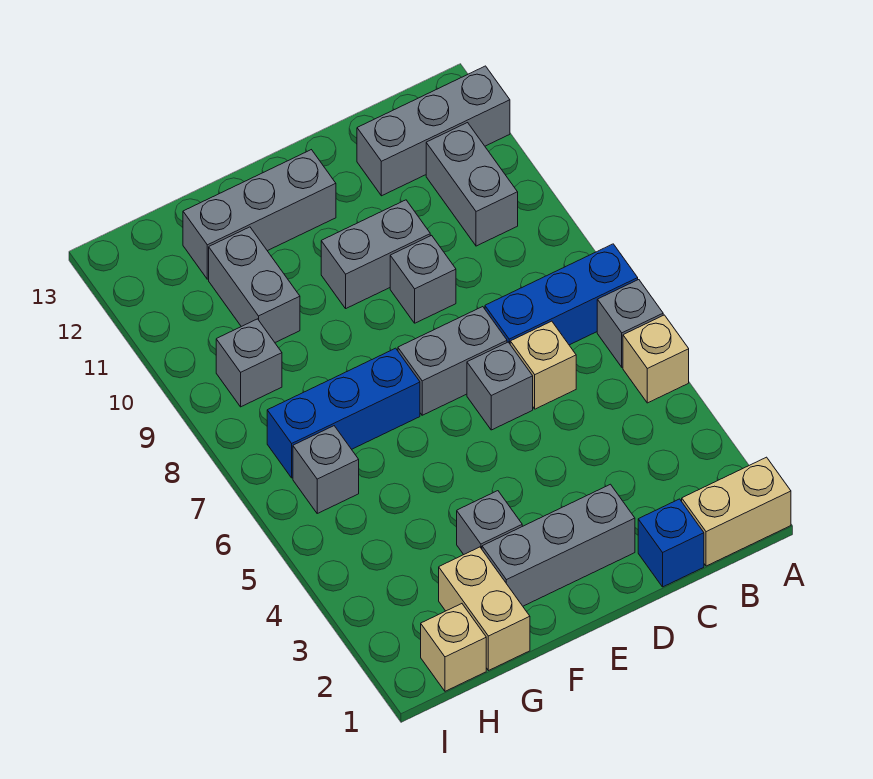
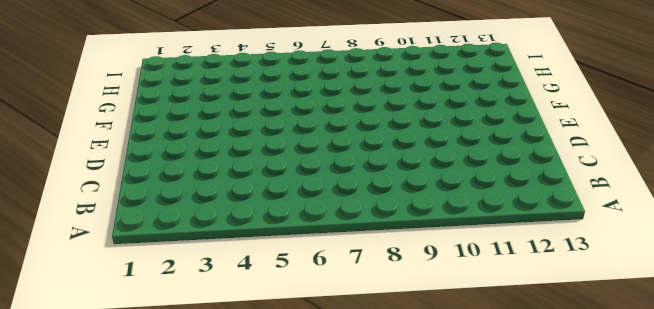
none -> tan brick A1:B1 level 1
none -> tan brick A5 level 1
none -> grey brick A6 level 1

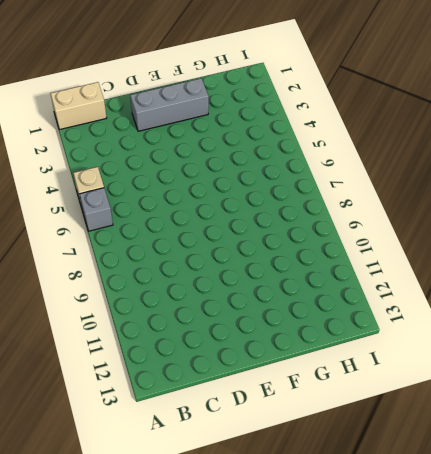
none -> blue brick A7:C7 level 1
none -> grey brick A12:C12 level 1
none -> grey brick B10:B11 level 1

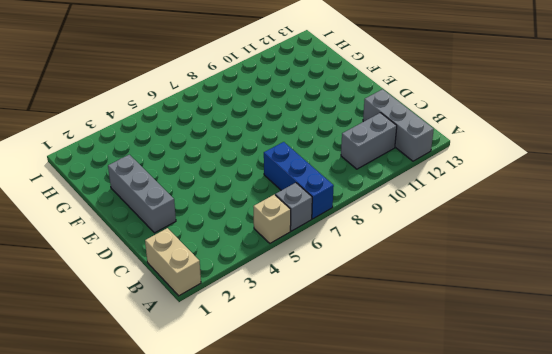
none -> blue brick C1 level 1
none -> tan brick C6 level 1
none -> grey brick D6 level 1

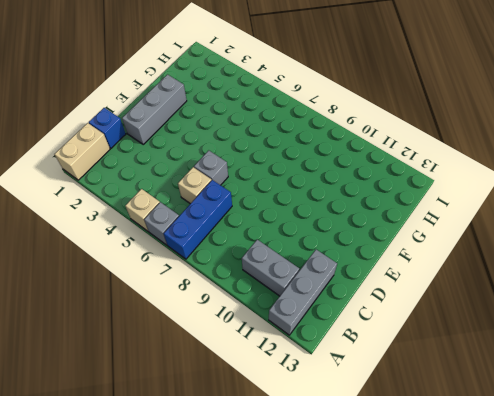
none -> grey brick D7:E7 level 1
none -> grey brick D9 level 1
none -> grey brick D10:E10 level 1

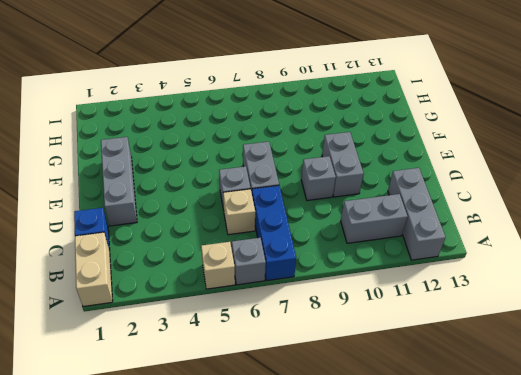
none -> grey brick E12:G12 level 1
none -> grey brick F3 level 1
none -> blue brick F7:H7 level 1

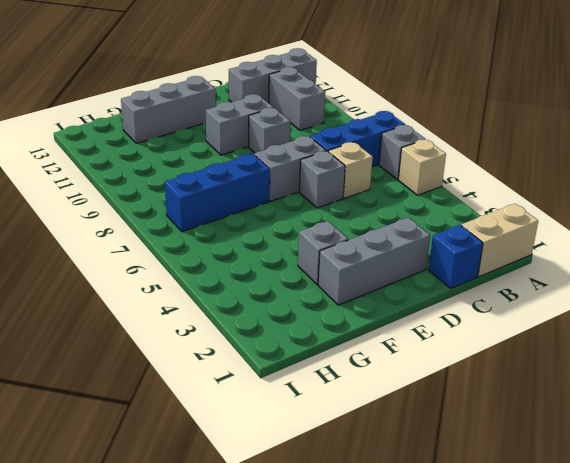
none -> tan brick G1:G2 level 1
none -> grey brick G10:G11 level 1
none -> tan brick H1 level 1

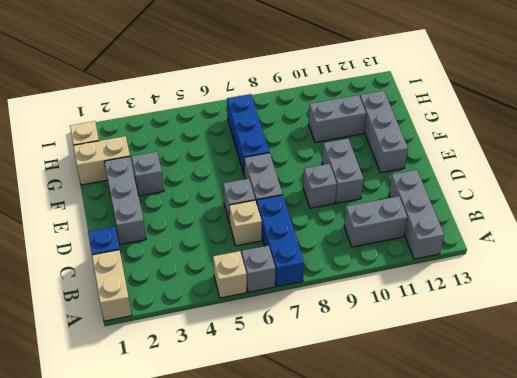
none -> grey brick H6 level 1
none -> grey brick H9 level 1

